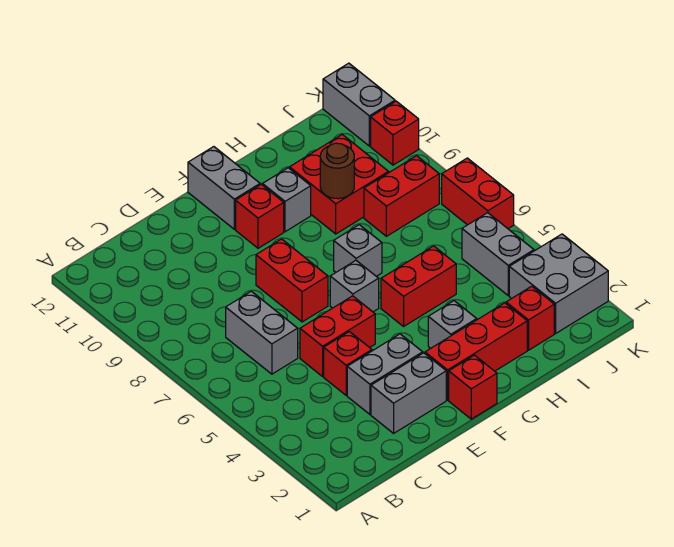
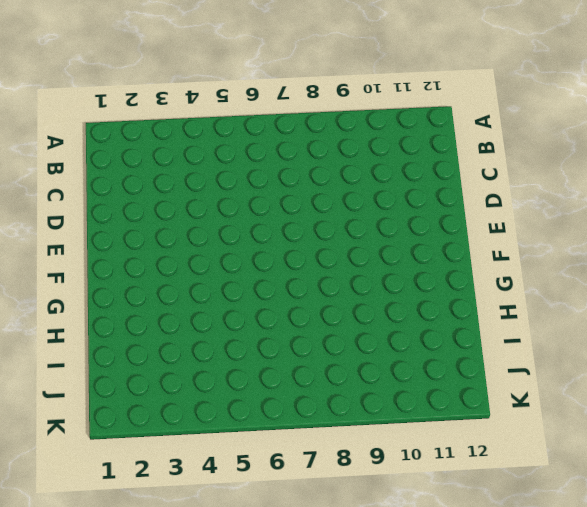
none -> grey brick C6:C7 level 1
none -> grey brick D2:E2 level 1
none -> grey brick D3:E3 level 1

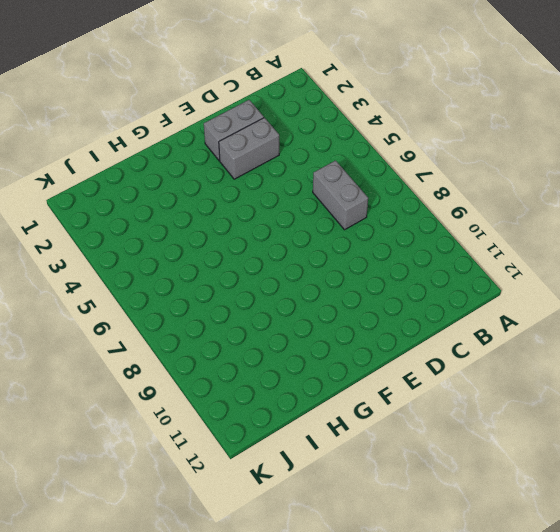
none -> red brick D4 level 1
none -> red brick D5:E5 level 1
none -> red brick E7:E8 level 1

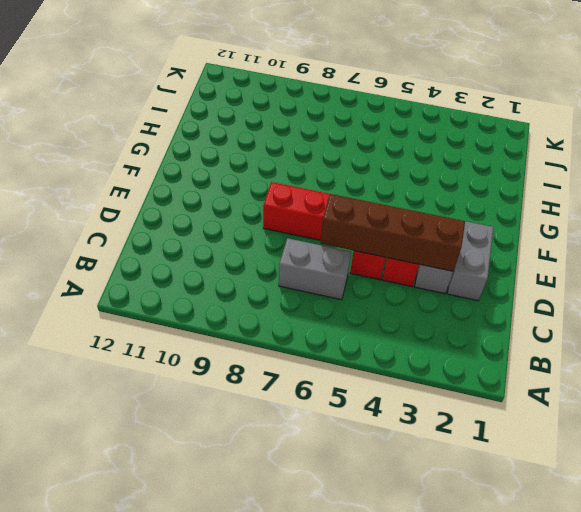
brown brick D3:D6 level 2 -> none
none -> red brick F1 level 1
none -> red brick F2:H2 level 1
none -> grey brick F6 level 1

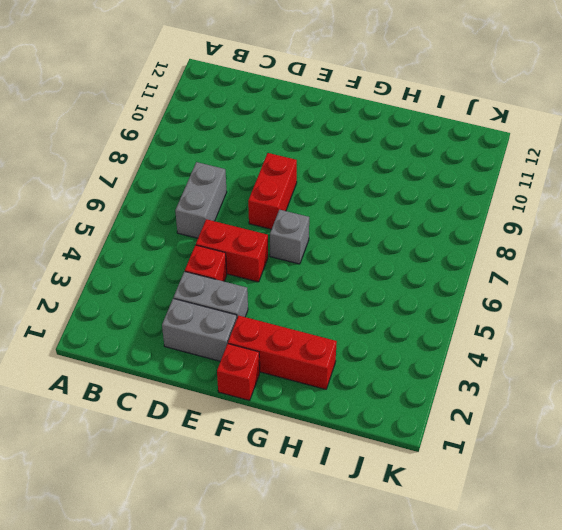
none -> red brick F10 level 1
none -> grey brick F11:F12 level 1
none -> grey brick G3 level 1

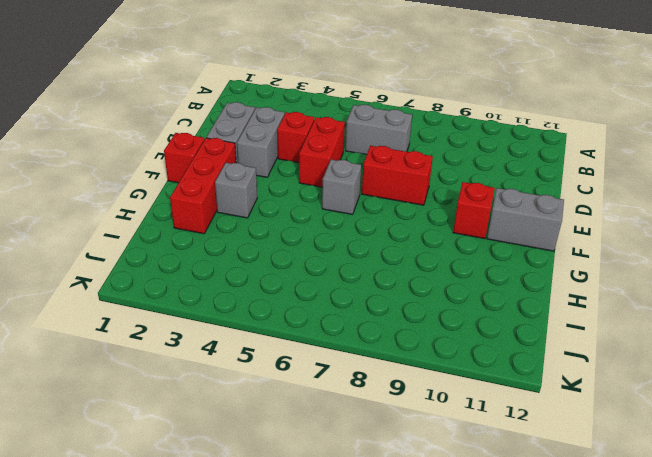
none -> red brick G5:H5 level 1
none -> grey brick G7 level 1
none -> grey brick G10 level 1

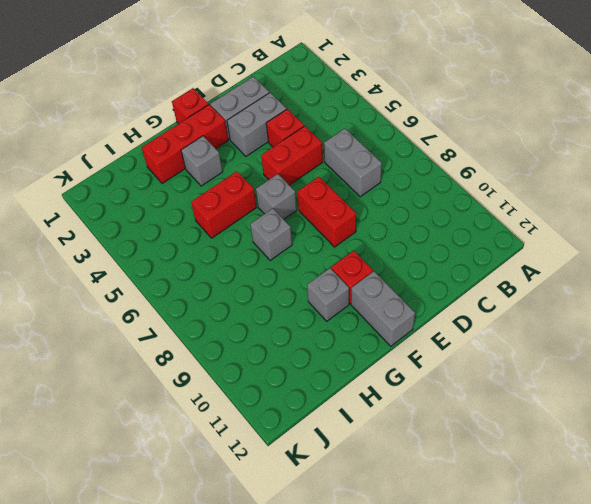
none -> red brick H9:I10 level 1
none -> red brick I2 level 1
none -> red brick I8:J8 level 1

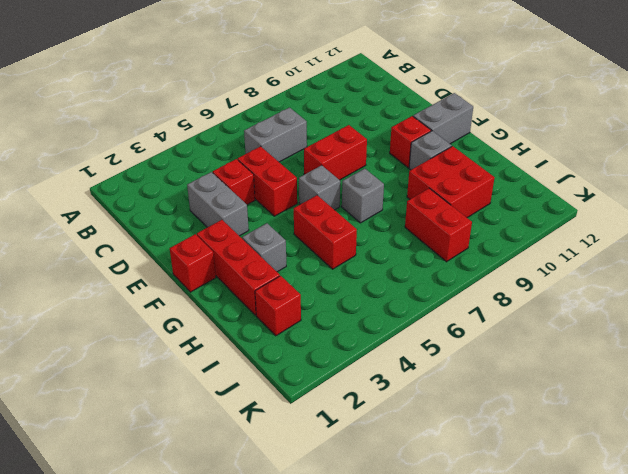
none -> grey brick D2:E2 level 1
none -> grey brick J2:K3 level 1
none -> grey brick J4:J5 level 1

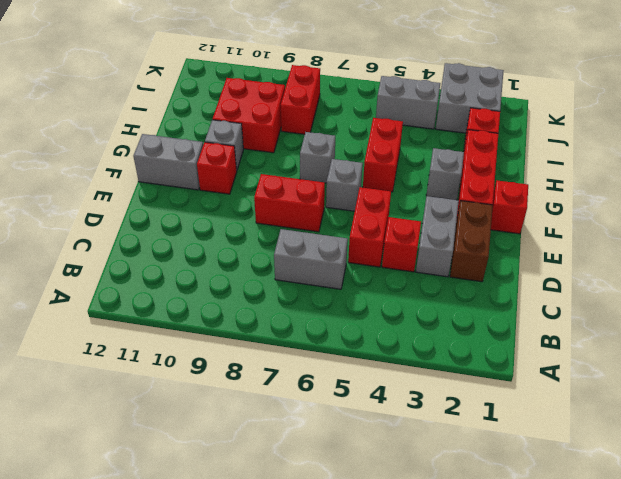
brown brick D2:E2 level 1 -> grey brick D2:E2 level 1
none -> red brick K6:K7 level 1
none -> red brick K10 level 1
none -> grey brick K11:K12 level 1

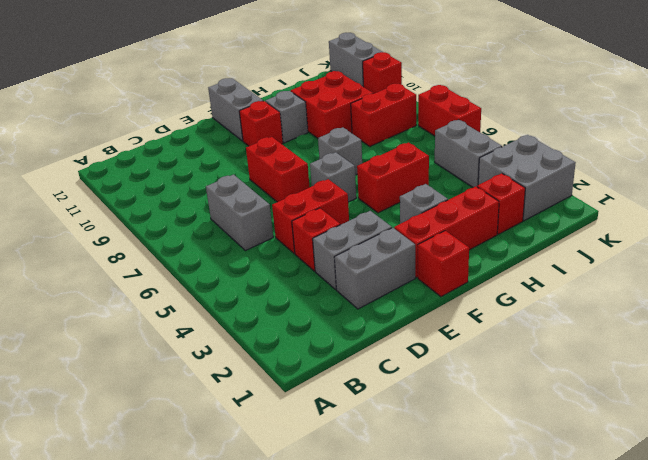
none -> brown round brick H9 level 2

